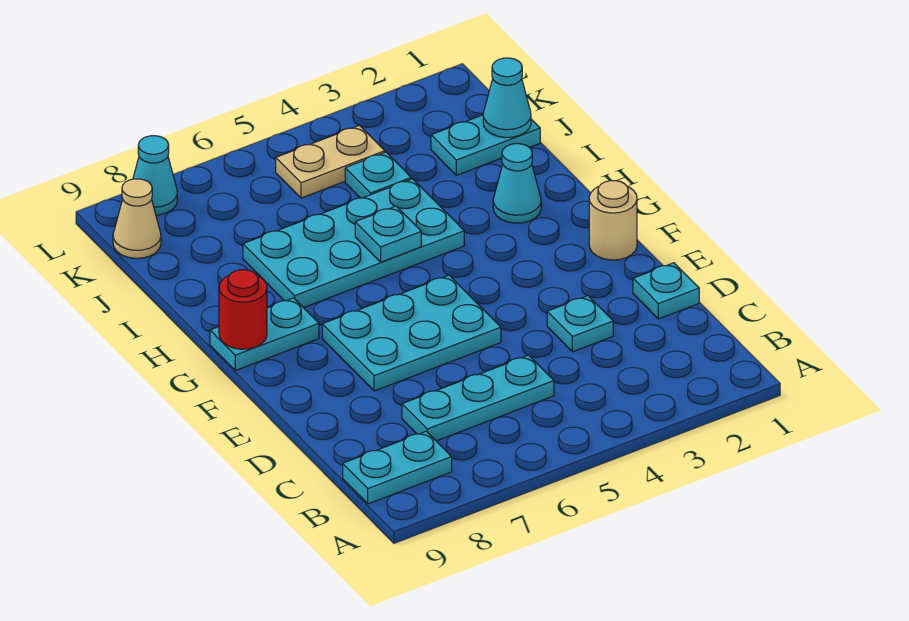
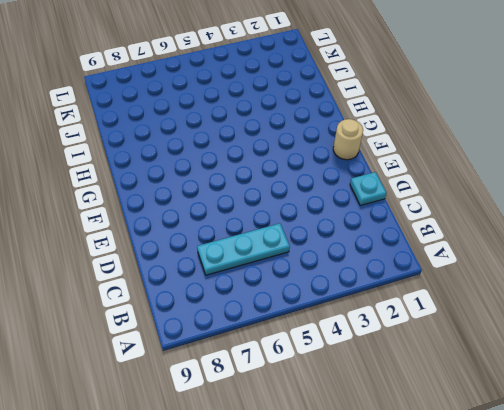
none -> cyan plate B8:B9 level 1
none -> cyan plate D3 level 1
none -> cyan plate E5:F7 level 1

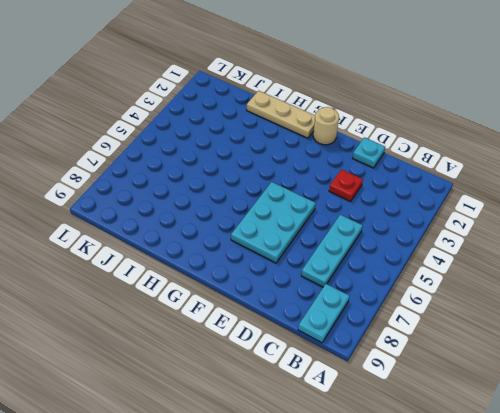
red plate D3 level 1 -> cyan plate D3 level 1
tan plate G1:I1 level 1 -> none
none -> cyan plate G8:G9 level 1
none -> cyan cone H2 level 1
none -> cyan plate H4:I7 level 1

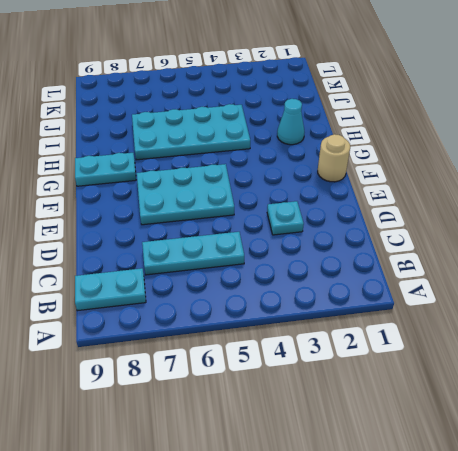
none -> cyan plate D1 level 1
none -> cyan plate J1:J2 level 1
none -> cyan plate J4 level 1

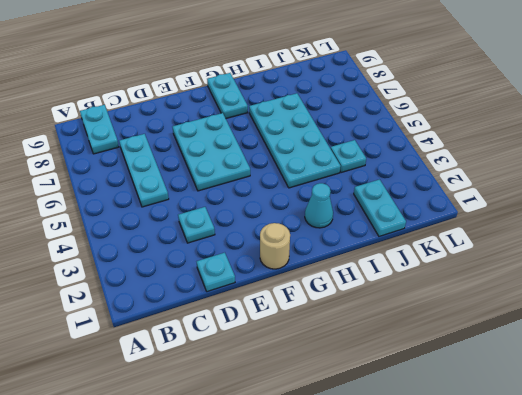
none -> tan plate K4:K5 level 1
none -> tan cone K9 level 1
none -> cyan cone L8 level 1

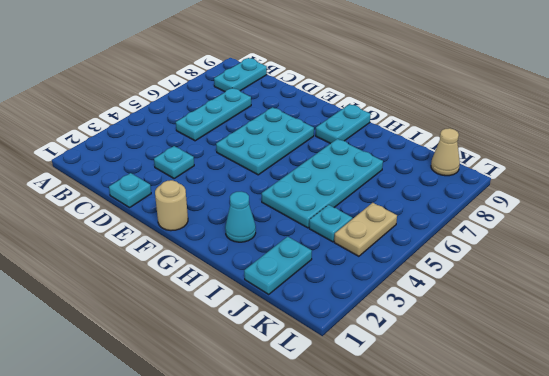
none -> cyan cone L8 level 1
none -> red round brick G9 level 2
none -> cyan plate H5 level 2

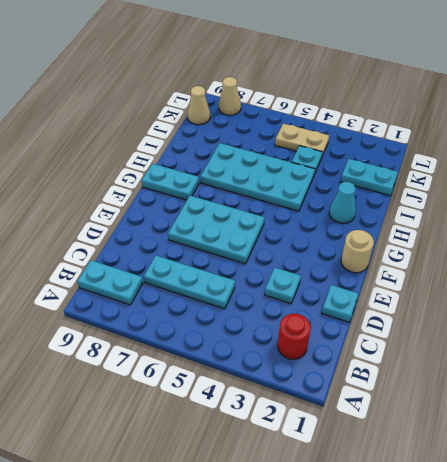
red round brick B2 level 1 -> red round brick G9 level 2
tan cone L8 level 1 -> cyan cone L8 level 1
none -> cyan plate H5 level 2
none -> cyan cone J1 level 2

